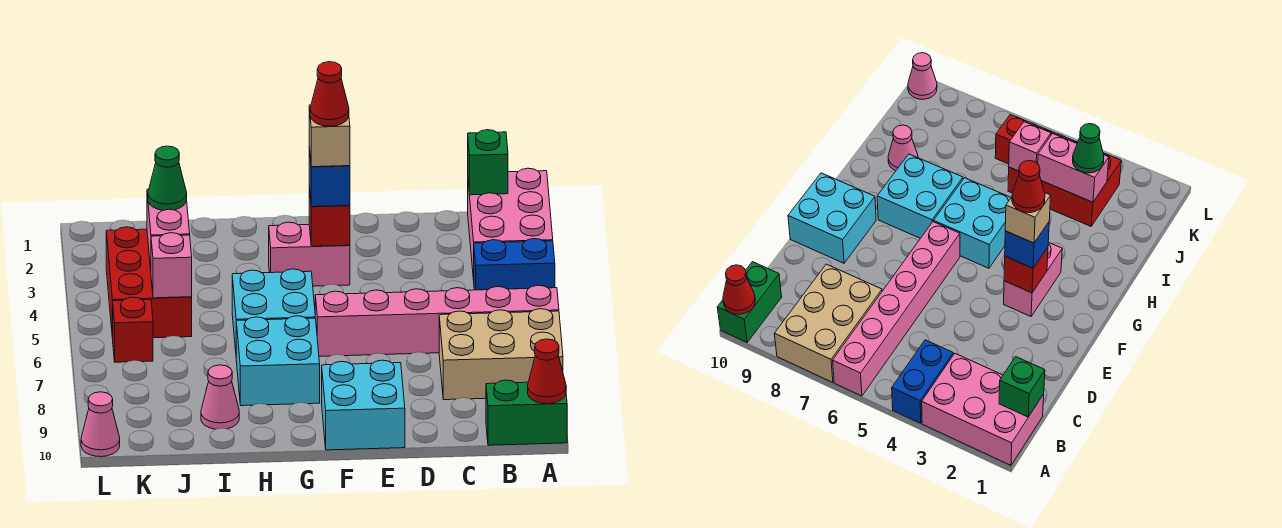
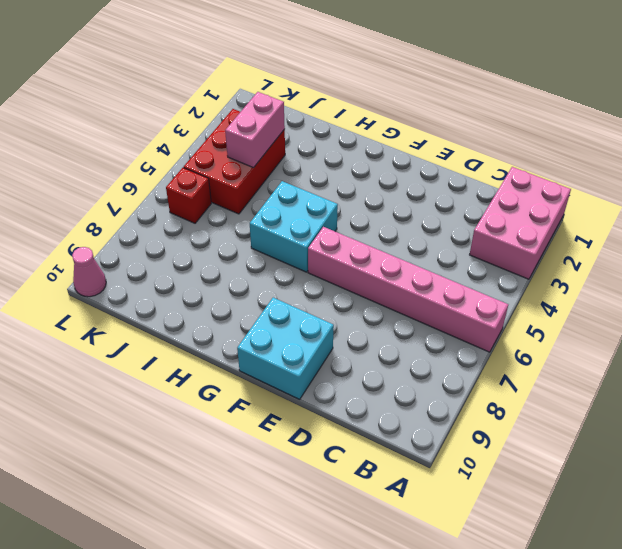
none -> blue brick A4:B4 level 1
none -> tan brick A7:C8 level 1
none -> green brick A10:B10 level 1

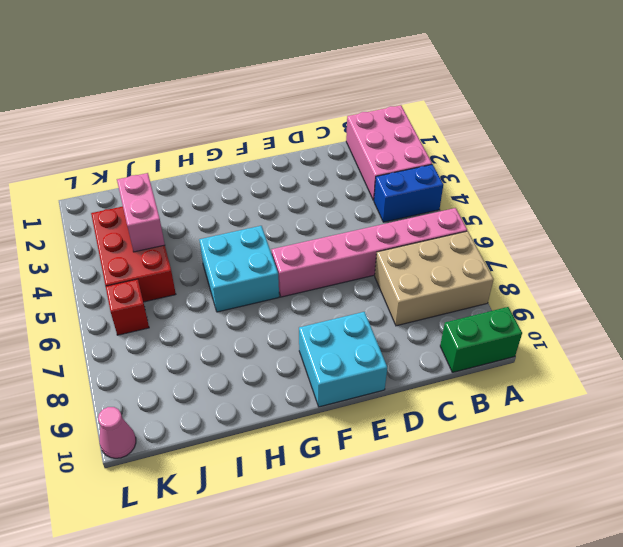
none -> pink brick F3:G3 level 1
none -> cyan brick G7:H8 level 1
none -> pink cone I9 level 1

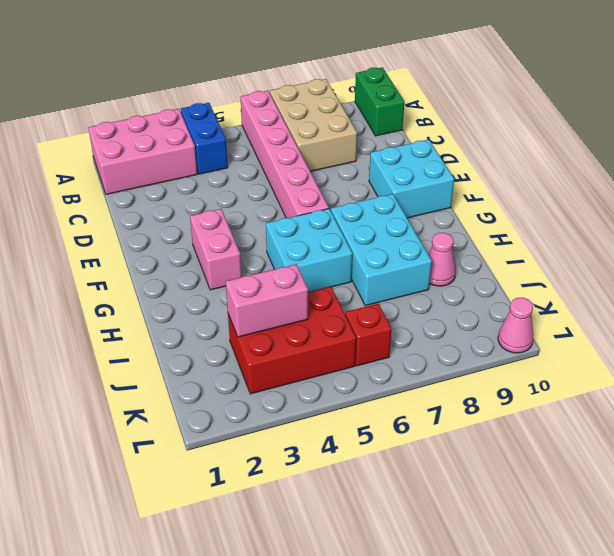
cyan brick G7:I8 level 1 -> cyan brick G7:H8 level 1
none -> red cone A10 level 2
none -> green brick B1 level 2
none -> red brick F3 level 2

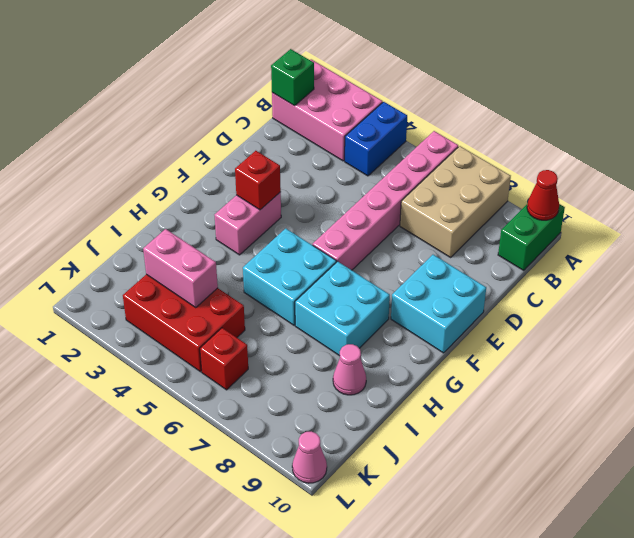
none -> pink brick J5 level 2
none -> blue brick F3 level 3
none -> green cone J3 level 3

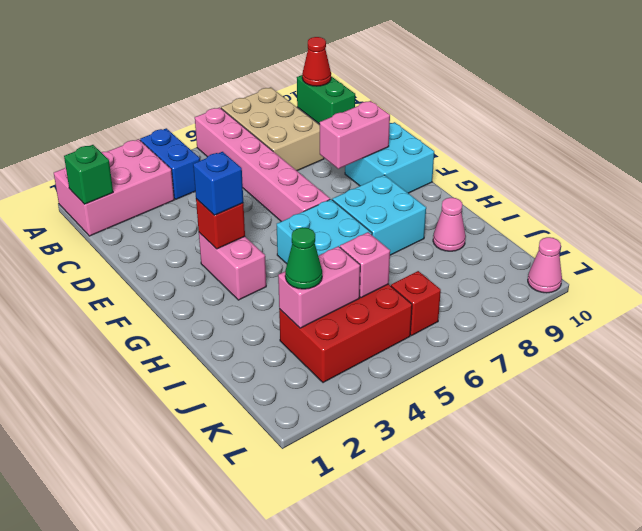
pink brick E8:E9 level 2 -> none
none -> tan brick F3 level 4
none -> red cone F3 level 5

